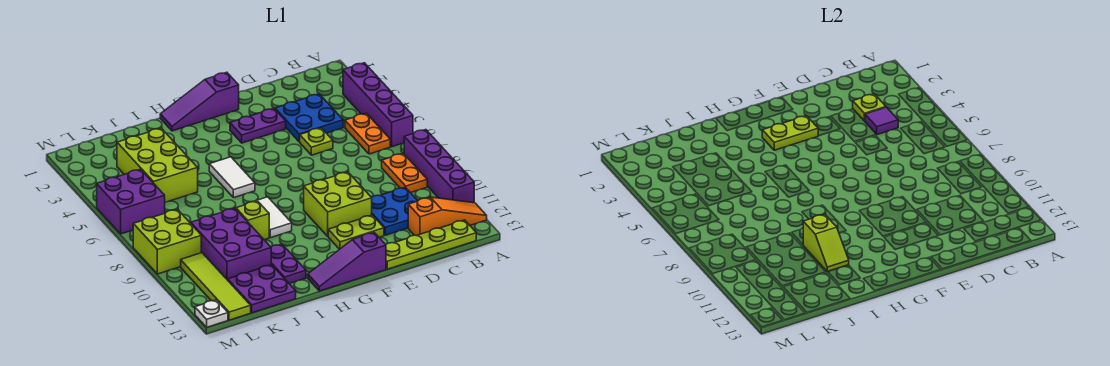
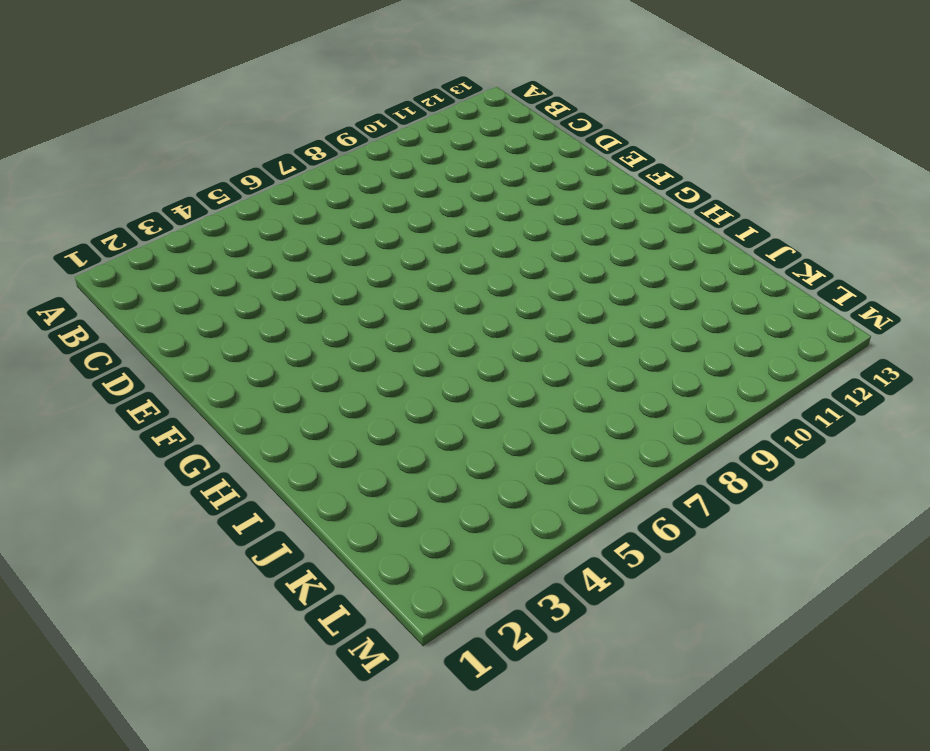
none -> purple brick A3:A6 level 1
none -> purple brick A8:A11 level 1
none -> orange slope A12:C12 level 1 top C

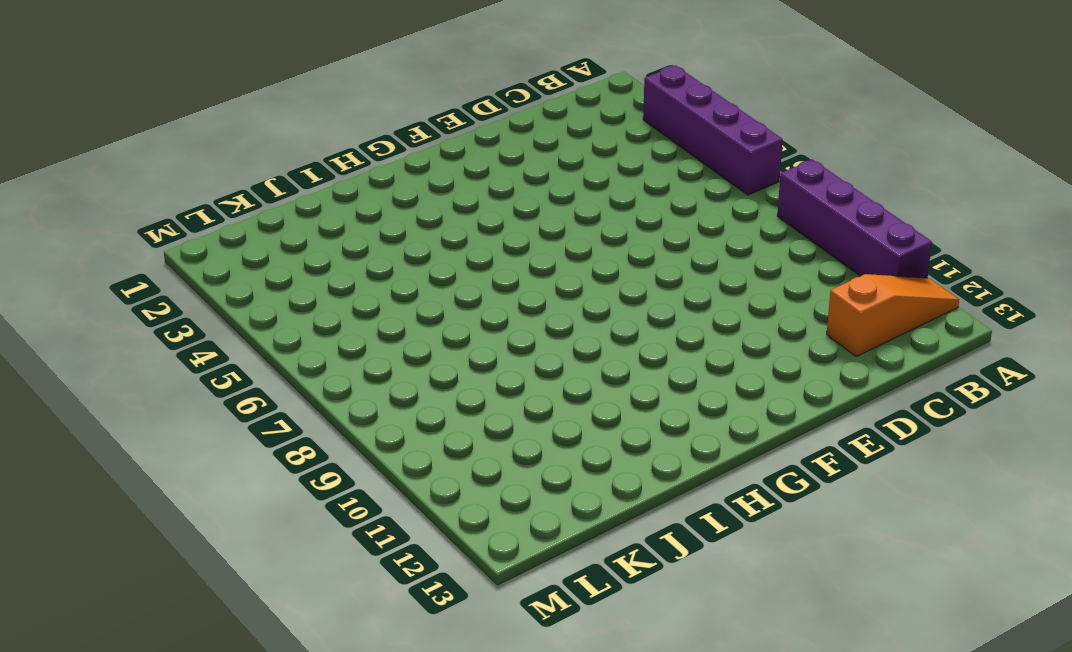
none -> orange plate B5:B6 level 1
none -> orange plate B8:B9 level 1
none -> lime plate B13:E13 level 1

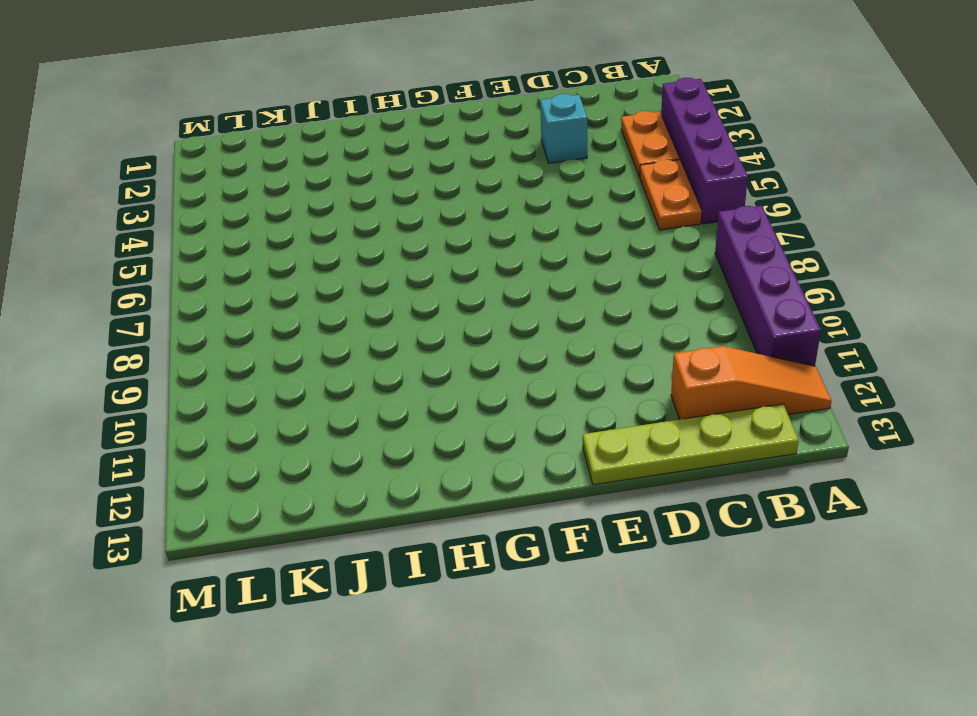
orange plate B3:B4 level 1 -> orange plate B8:B9 level 1
cyan brick D3 level 1 -> blue plate C3:D4 level 1
none -> blue plate C10:D11 level 1
none -> lime plate D5 level 1
none -> purple plate E3:F3 level 1

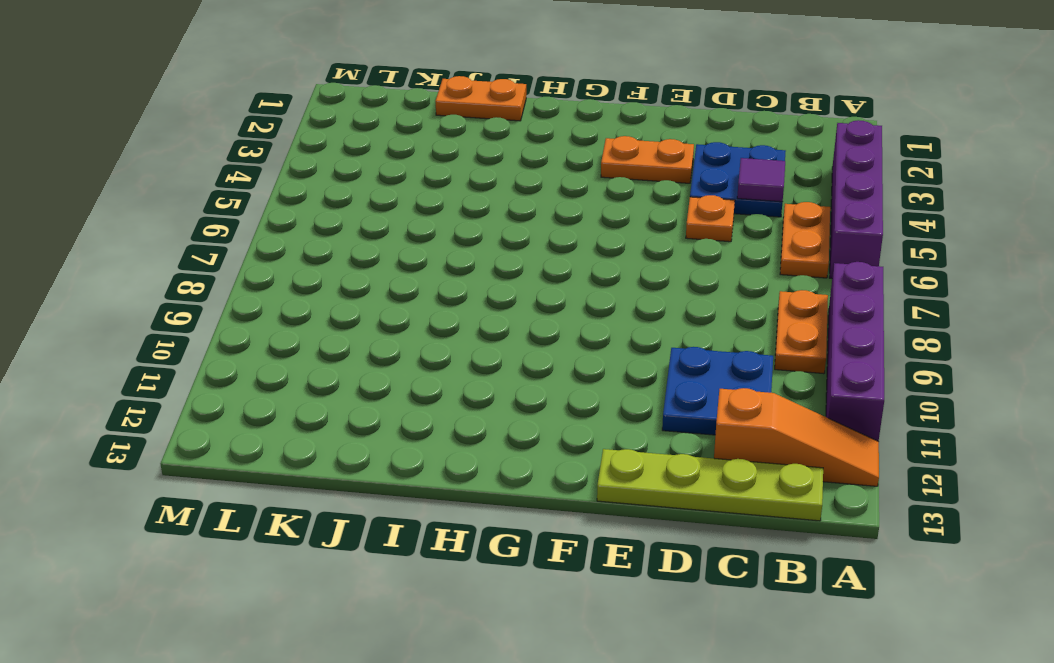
orange plate D5 level 1 -> lime plate D5 level 1
orange plate E3:F3 level 1 -> purple plate E3:F3 level 1
orange plate I1:J1 level 1 -> none
none -> lime brick E9:F10 level 1
none -> lime plate E11:F11 level 1
none -> purple slope F1:H1 level 1 top F

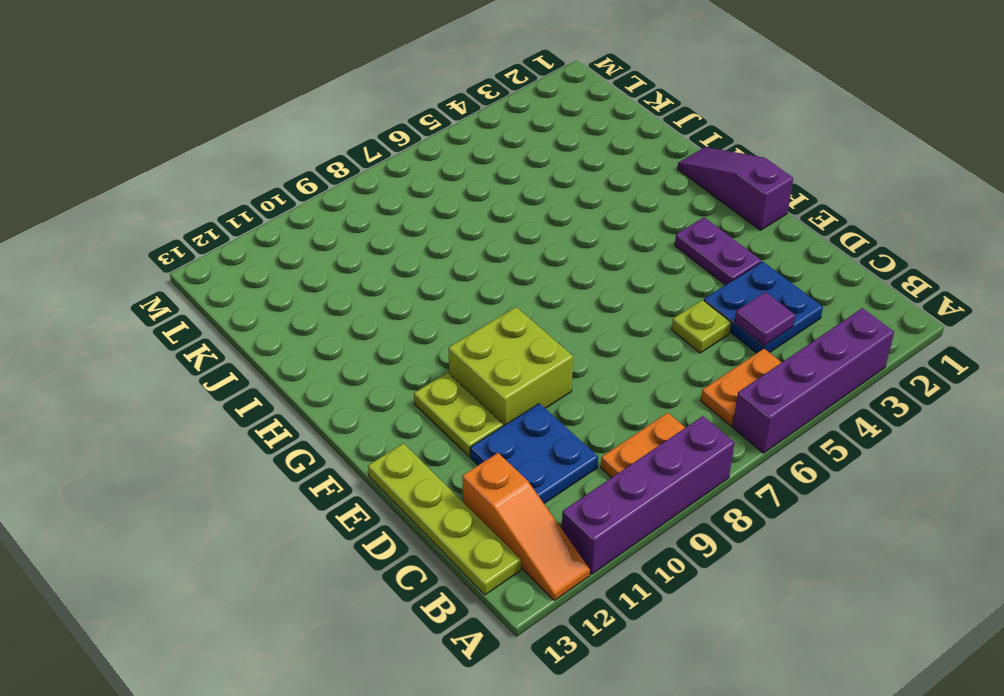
none -> purple slope F13:H13 level 1 top F
none -> white tile H5:H6 level 1
none -> white tile H8:H9 level 1

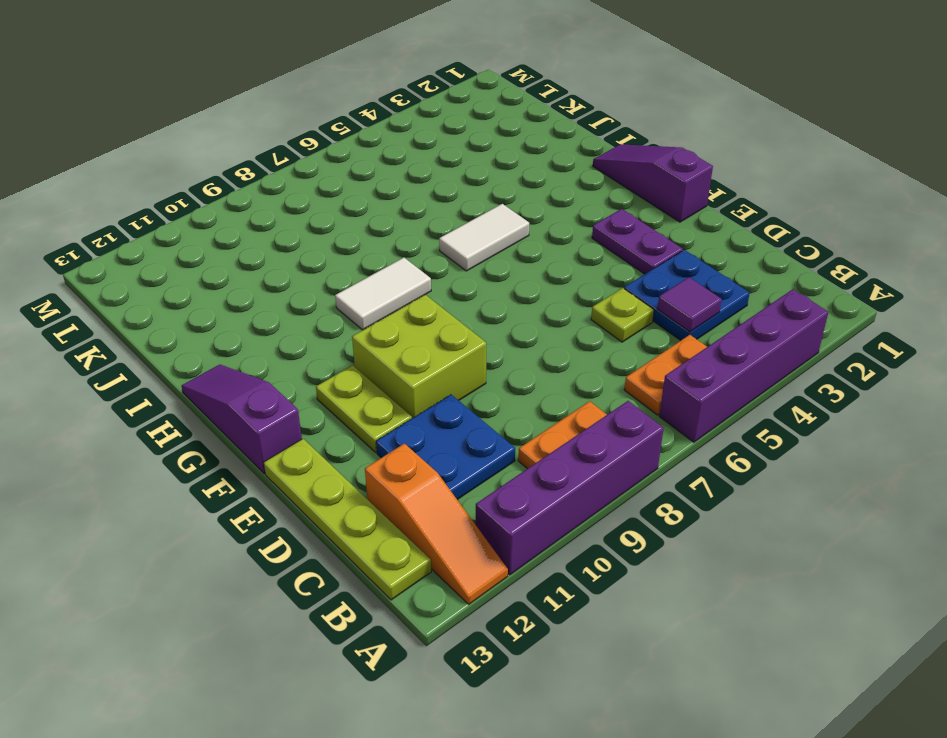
none -> lime brick I9 level 1
none -> purple plate I11:I12 level 1
none -> lime brick J3:K5 level 1

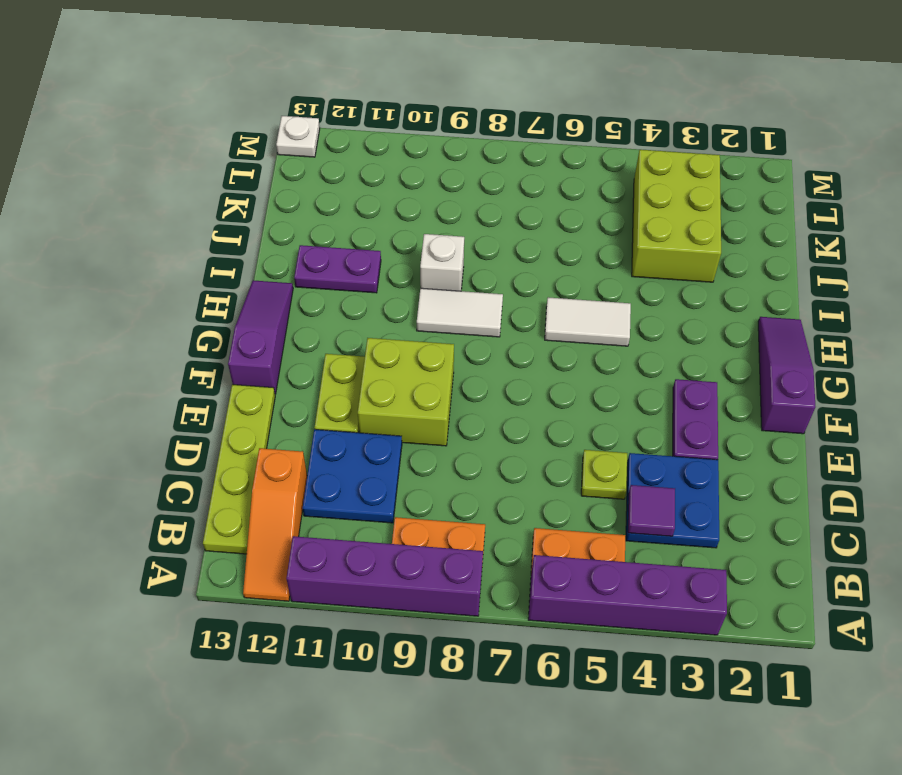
white brick I9 level 1 -> lime brick I9 level 1
lime brick J3:L4 level 1 -> lime brick J3:K5 level 1
none -> purple brick J9:K11 level 1
none -> purple plate J12:K13 level 1
none -> purple brick L5:M6 level 1

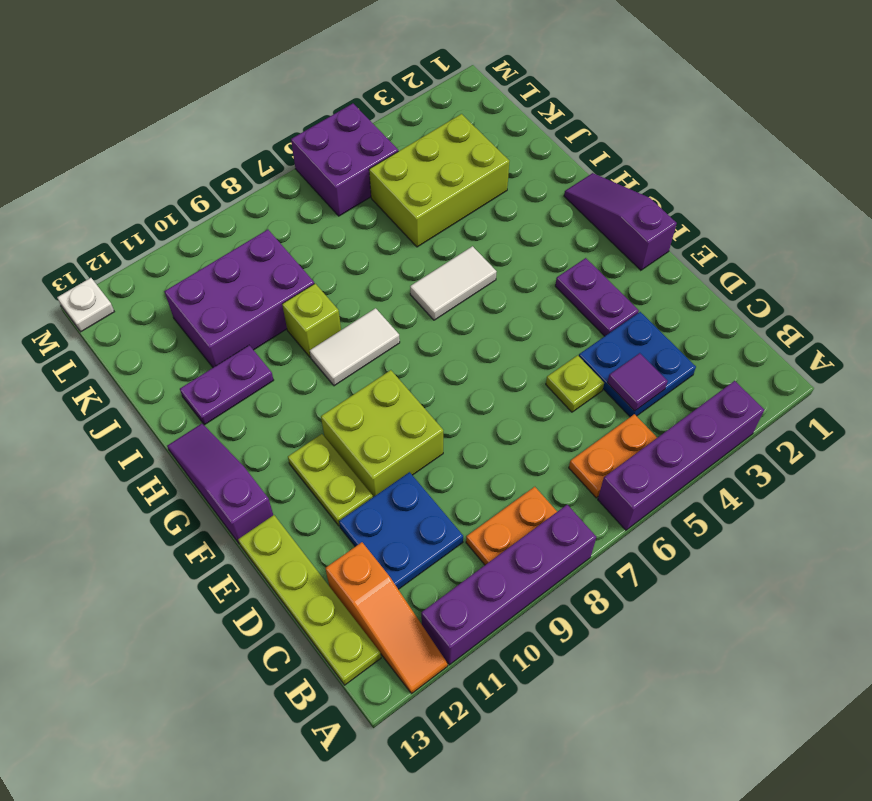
none -> purple plate J12:K13 level 1
none -> lime brick L8:M9 level 1
none -> lime tile L10:L13 level 1

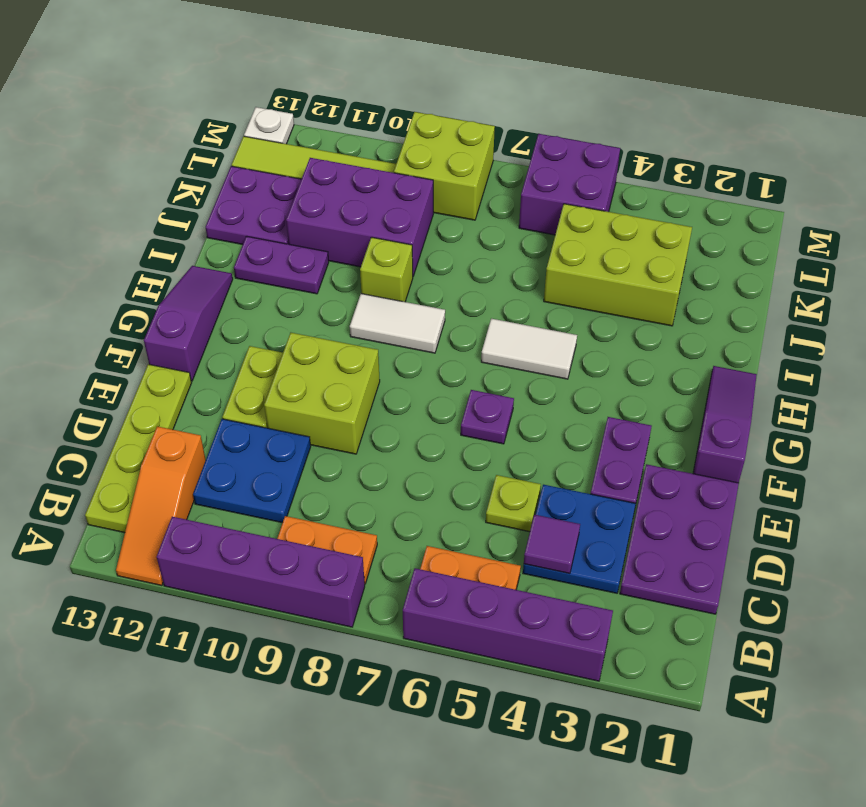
purple plate C1:E2 level 1 -> none
purple plate F6 level 1 -> none
none -> lime plate C3 level 2
none -> lime plate F3:G3 level 2
none -> lime slope I10:I11 level 2 top 10

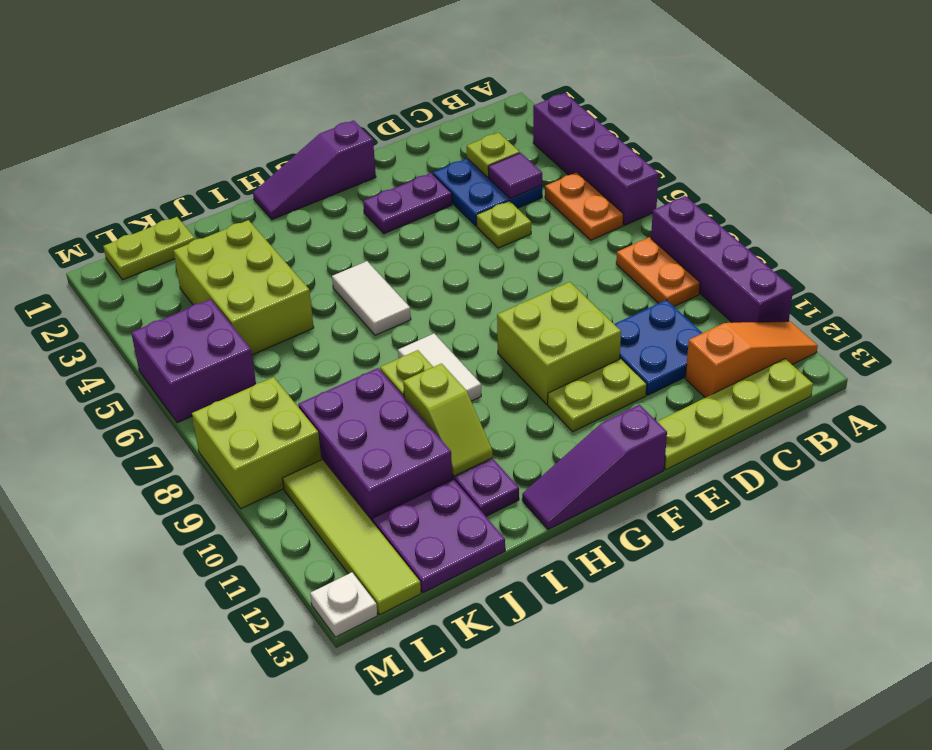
lime plate K1:L1 level 1 -> lime plate F3:G3 level 2

